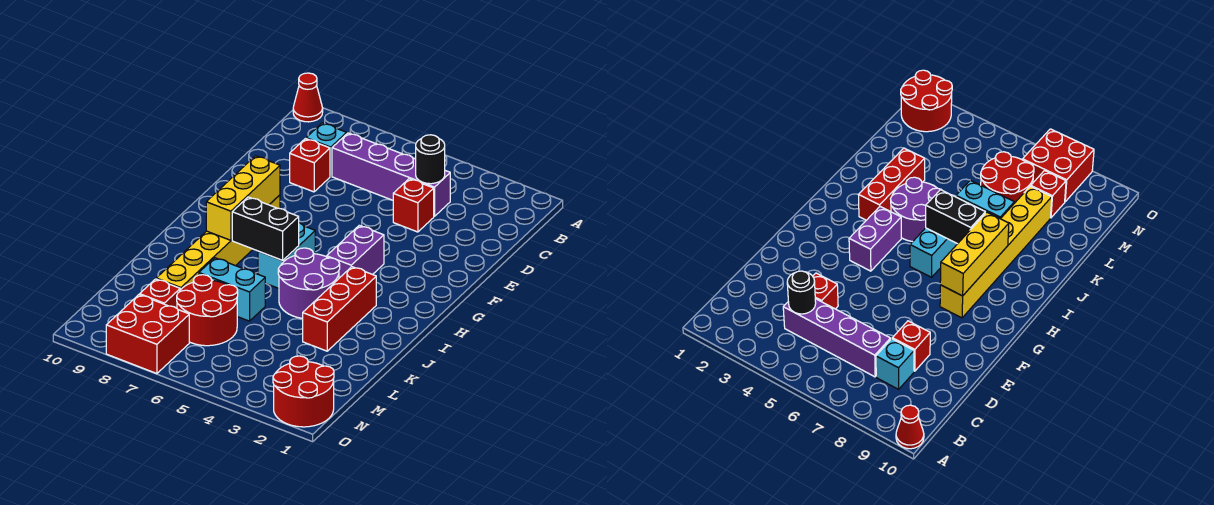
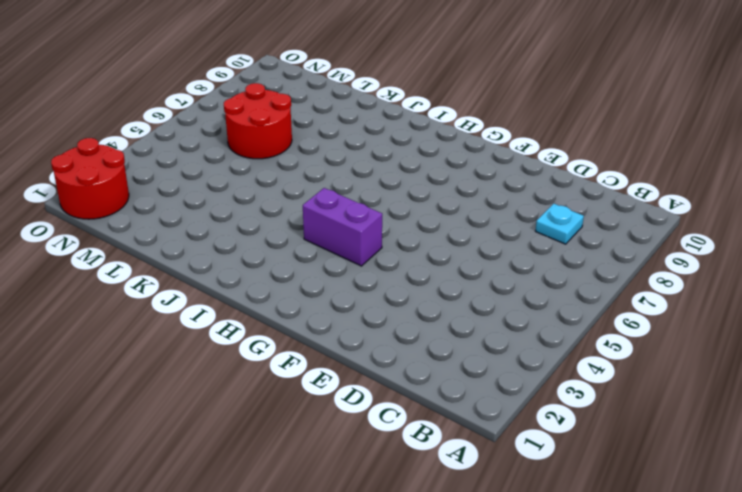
cyan plate C8 level 1 -> cyan brick C8 level 1
none -> red cone A10 level 1
none -> purple brick C4:C7 level 1
none -> red brick D4 level 1

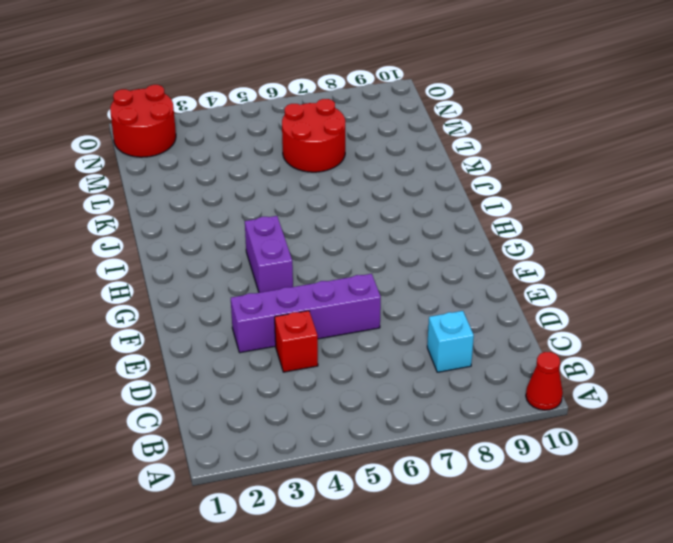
purple brick E3:E6 level 1 -> purple brick C4:C7 level 1
none -> red brick D8 level 1
none -> yellow brick G8:L8 level 1
none -> cyan brick H6:I6 level 1

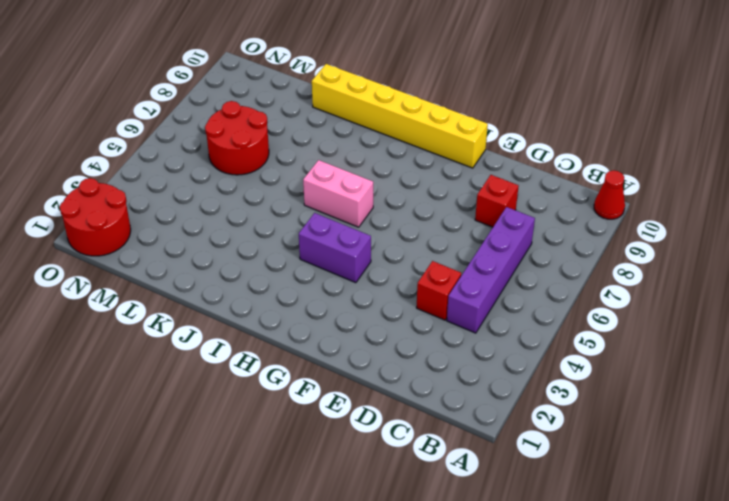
yellow brick F10:K10 level 1 -> yellow brick G8:L8 level 1
pink brick H6:I6 level 1 -> cyan brick H6:I6 level 1
none -> cyan brick C8 level 1
none -> red brick I3:K3 level 1
none -> purple round brick I4:J5 level 1

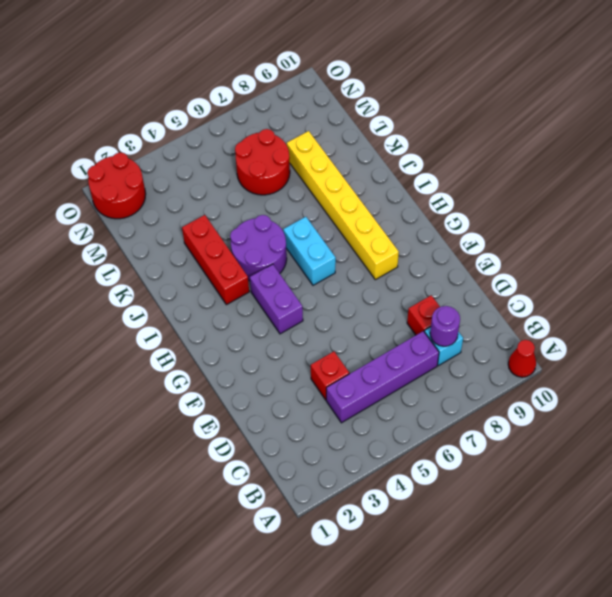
purple round brick C8 level 2 -> none
none -> cyan brick K6:K7 level 1
none -> red brick M8 level 1
none -> red brick N7:O8 level 1

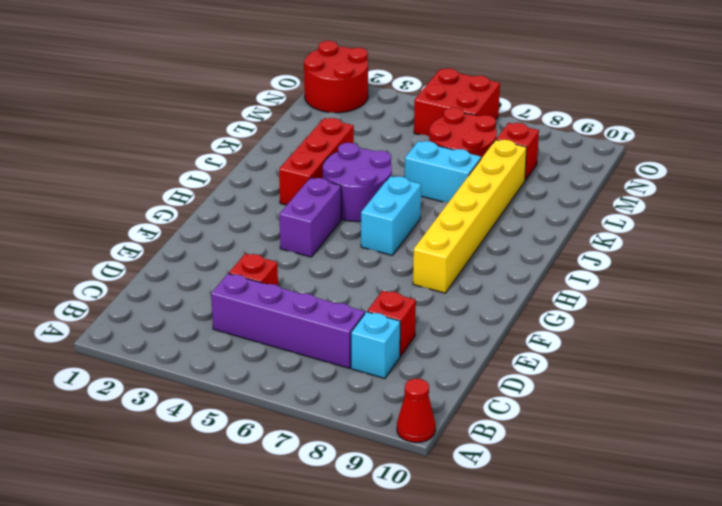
red brick N5:O6 level 1 -> red brick N7:O8 level 1
none -> black round brick C4 level 2
none -> yellow brick G8:I8 level 2
none -> black brick I6:I7 level 2

